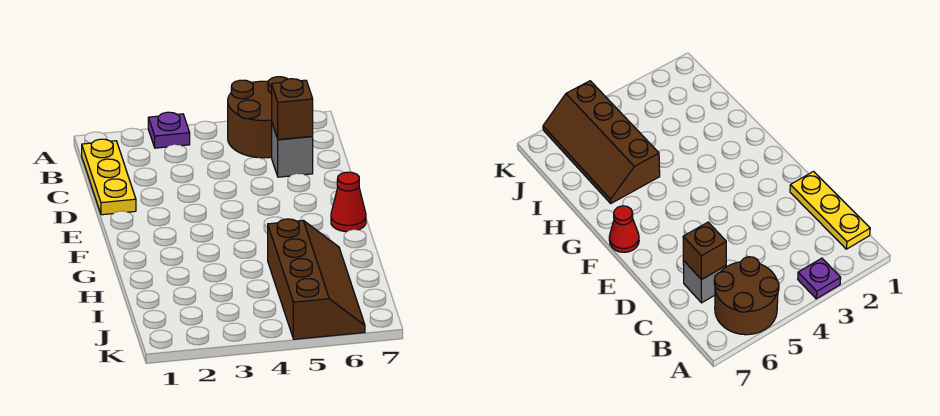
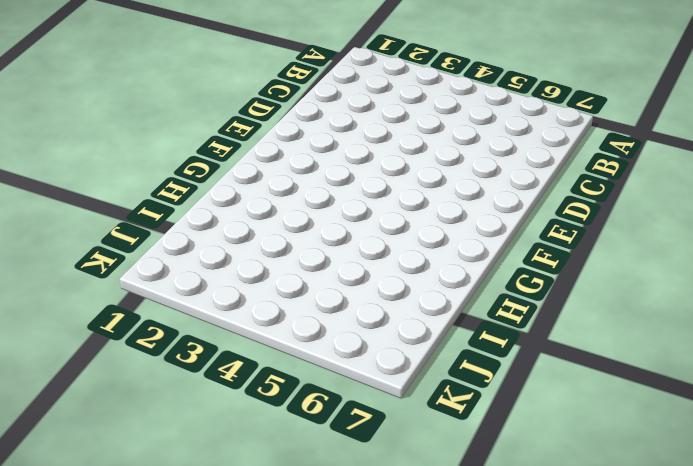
none -> purple plate A3 level 1
none -> brown round brick A5:B6 level 1

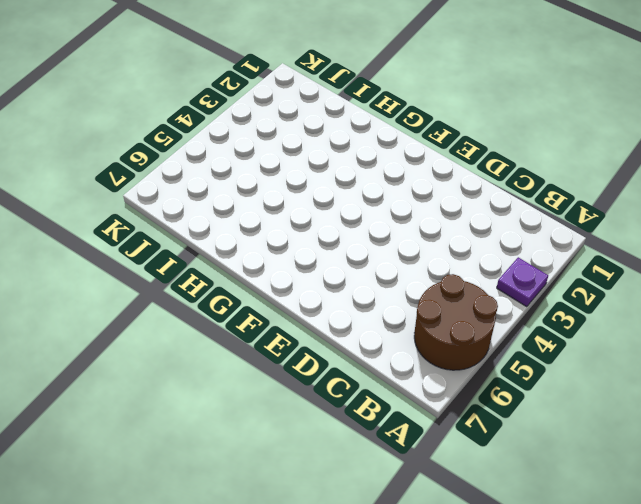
none -> yellow plate B1:D1 level 1
none -> grey brick C6 level 1

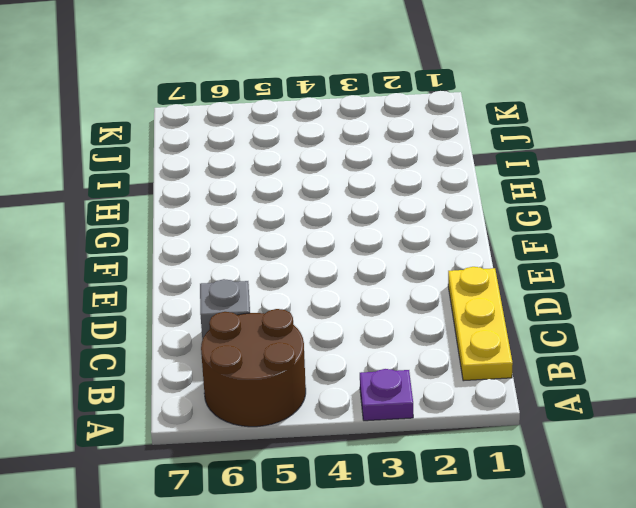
none -> red cone F7 level 1
none -> brown slope H5:K6 level 1 top 5

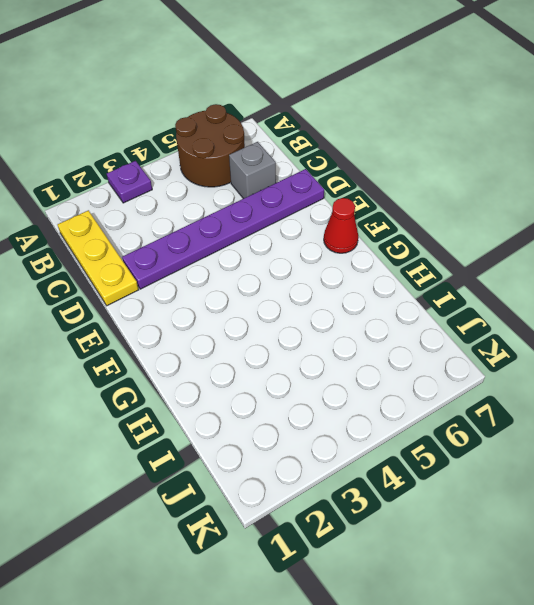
purple plate D2:D7 level 1 -> none
none -> brown slope H5:K6 level 1 top 5
none -> brown brick C6 level 2

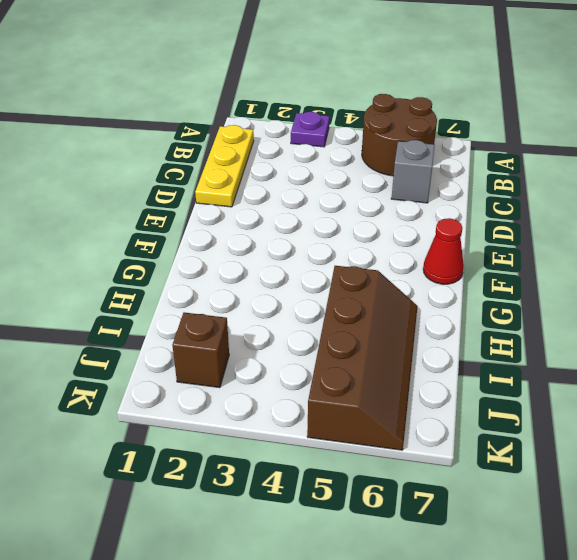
brown brick J2 level 1 -> brown brick C6 level 2

